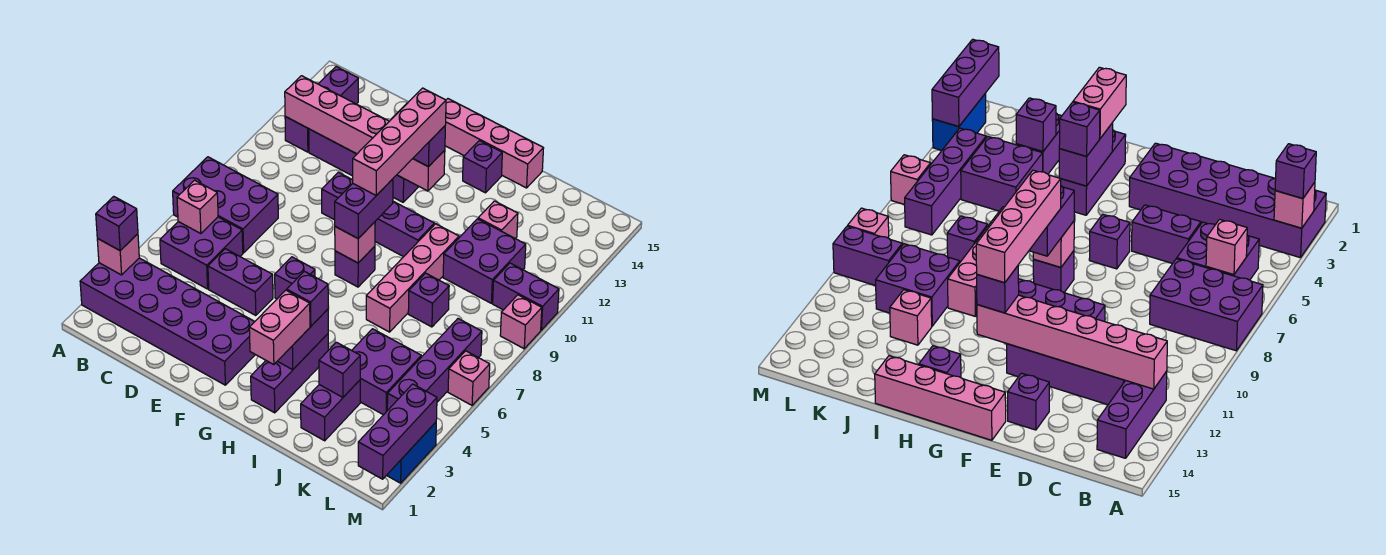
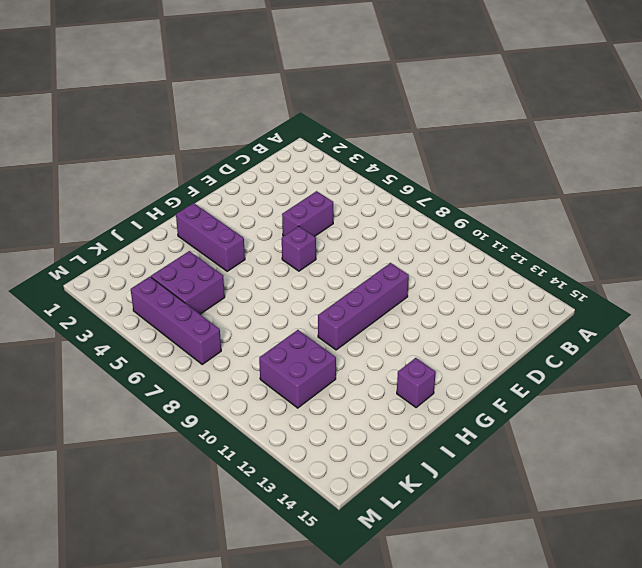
none -> purple brick A2:F3 level 1
none -> purple brick A7:C8 level 1
none -> purple brick B5:C6 level 1
none -> purple brick B12:B14 level 1

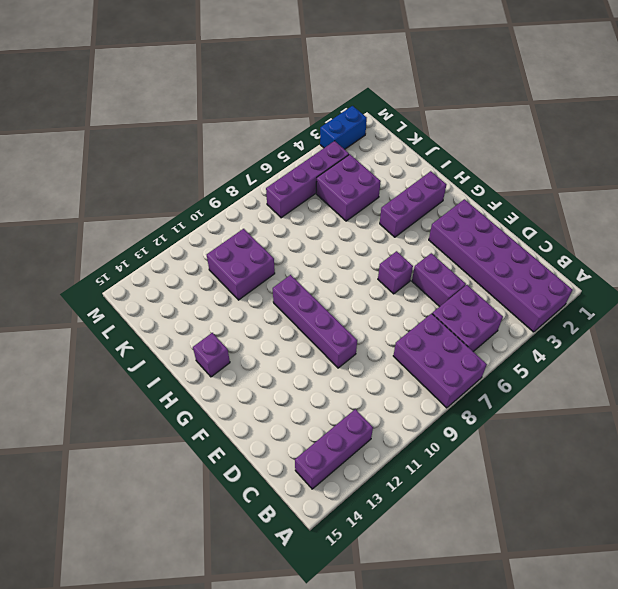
none -> purple brick C12:F12 level 1
none -> purple brick E14 level 1
none -> pink brick F15:I15 level 1
none -> purple brick G8 level 1

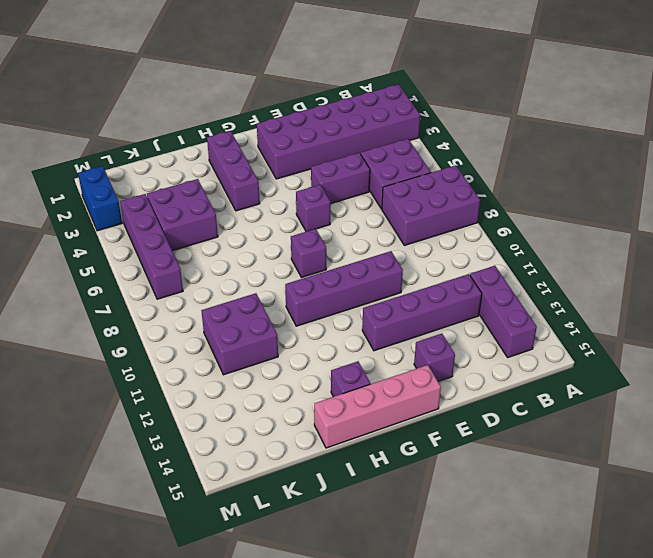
none -> pink brick I7:I10 level 1
none -> purple brick J2:J3 level 1
none -> purple brick J8 level 1
none -> pink brick J12 level 1

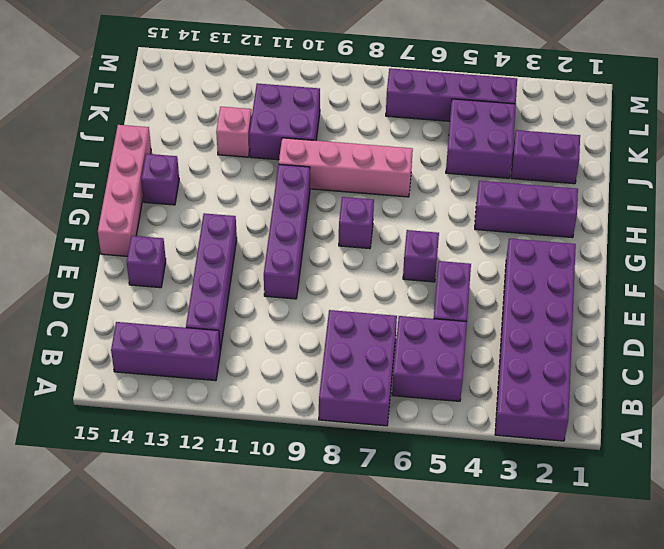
none -> purple brick J8 level 1
none -> purple brick L10:M10 level 1
none -> blue brick M2:M3 level 1
none -> pink brick M6 level 1

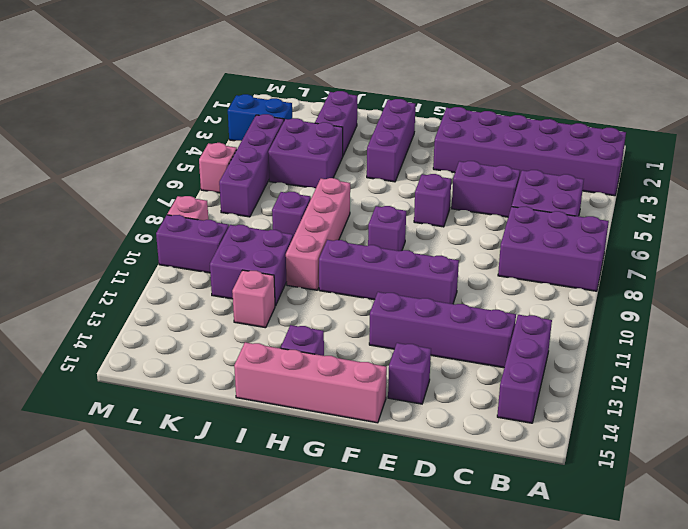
blue brick L3:M3 level 1 -> blue brick M2:M3 level 1
none -> pink brick A3 level 2
none -> pink brick B6 level 2
none -> pink brick B12:G12 level 2
none -> pink brick G8 level 2

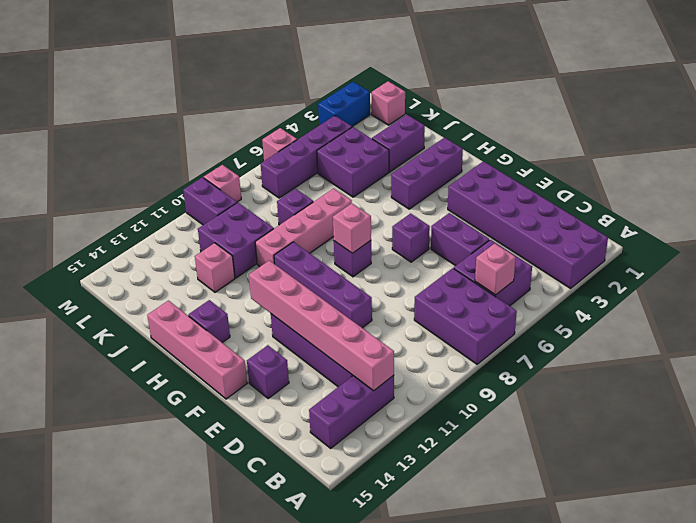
pink brick L1 level 1 -> pink brick A3 level 2
none -> purple brick H3:H4 level 2
none -> purple brick J3 level 2
none -> purple brick M1:M3 level 2
none -> purple brick A3 level 3

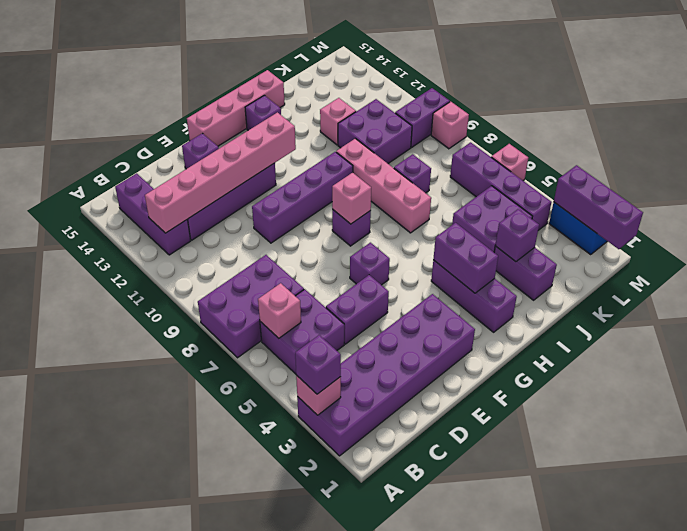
none -> purple brick G8:G9 level 3
none -> purple brick G12 level 3
none -> pink brick H2:H3 level 3
none -> purple brick H4 level 3

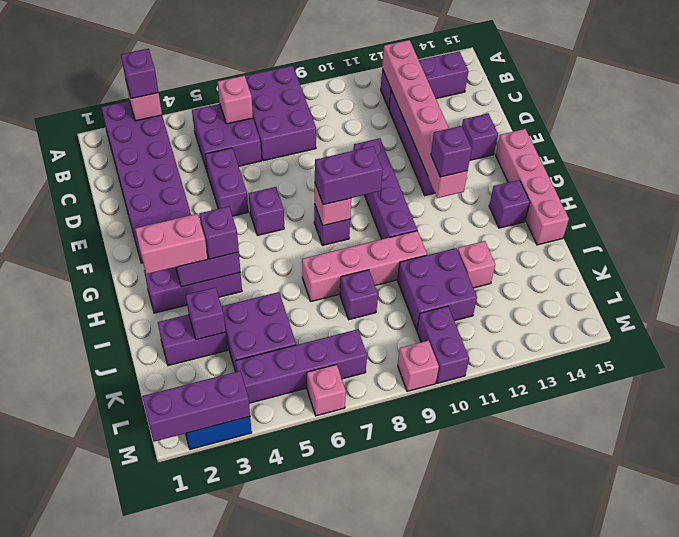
none -> pink brick G9:G12 level 4

